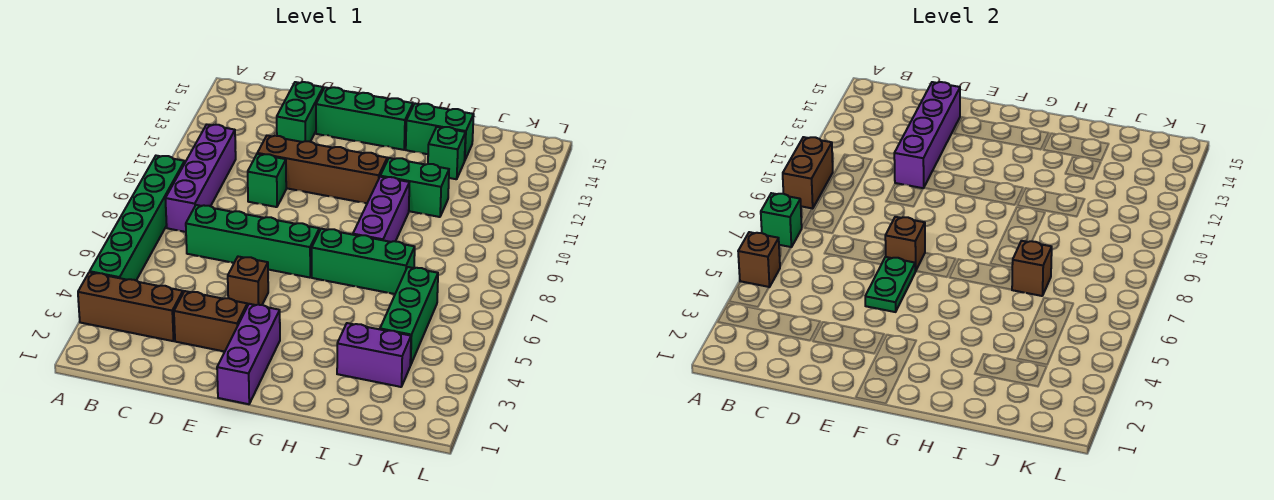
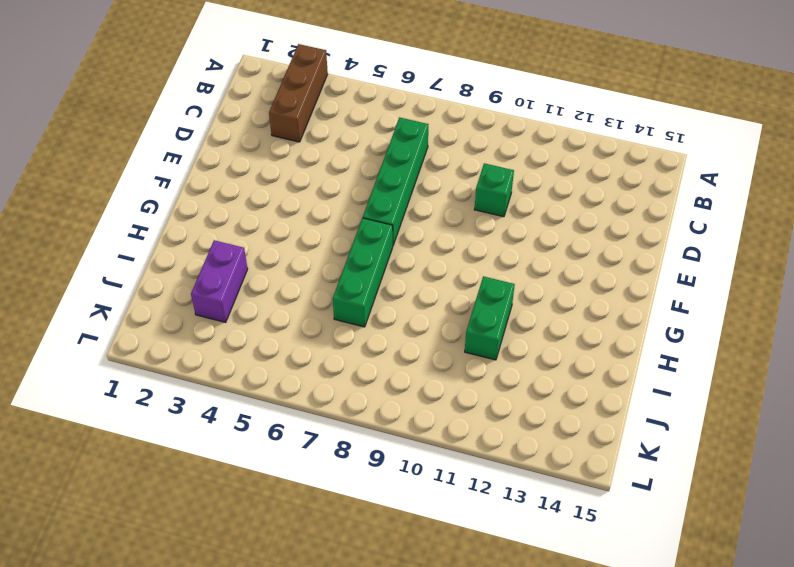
none -> green brick A4:A9 level 1
none -> purple brick B8:B11 level 1
none -> brown brick D3:E3 level 1

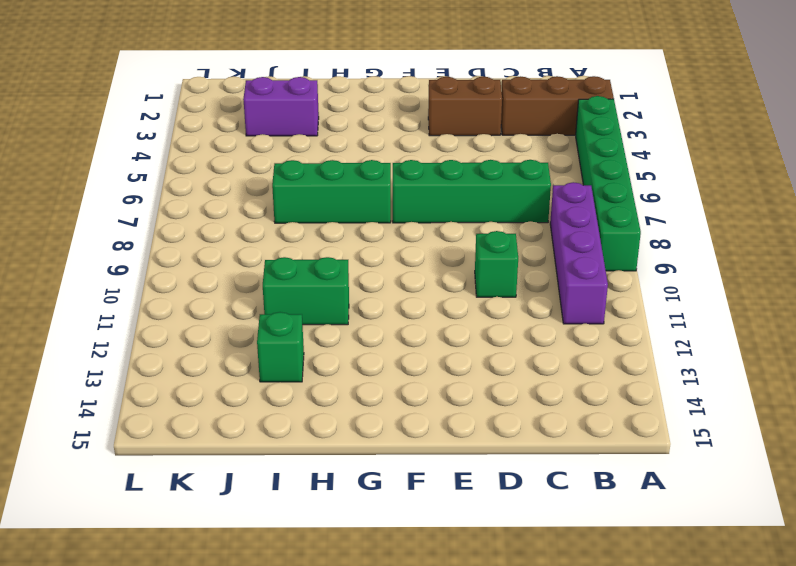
none -> brown brick D11:G11 level 1
none -> green brick D13:D14 level 1
none -> brown brick E5 level 1

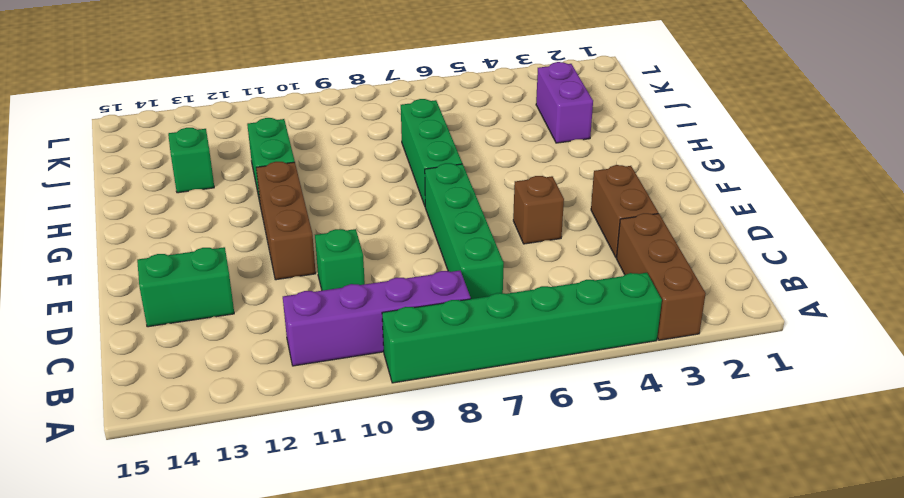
brown brick E11:G11 level 1 -> brown brick D11:G11 level 1
none -> green brick E14:G14 level 1
none -> purple brick F1:F3 level 1
none -> purple brick H8:H10 level 1

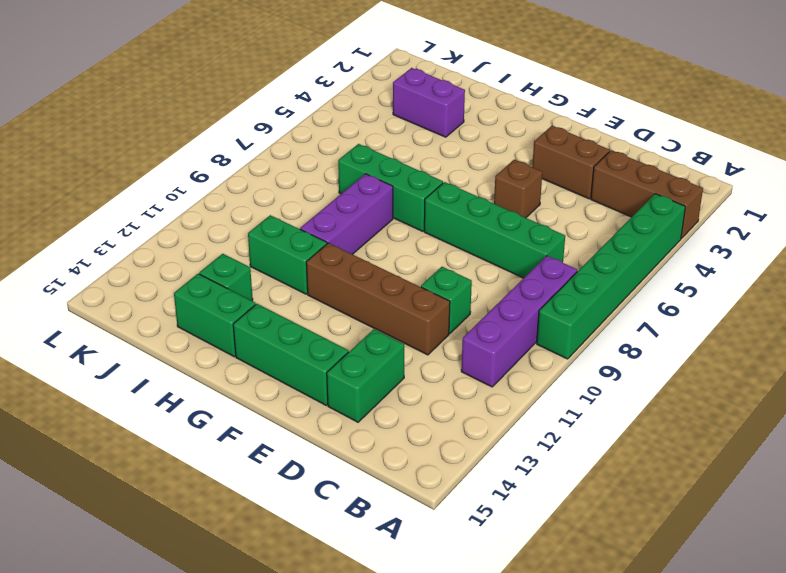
none -> purple brick F1:F3 level 1
none -> green brick J4:J6 level 1
none -> brown brick A5 level 2

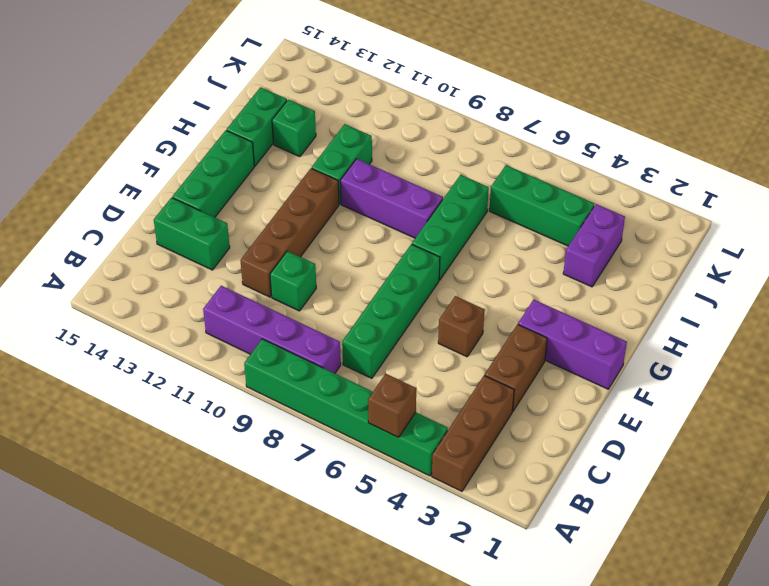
none -> green brick A7 level 2
none -> brown brick A9:A10 level 2
none -> purple brick D11:D14 level 2

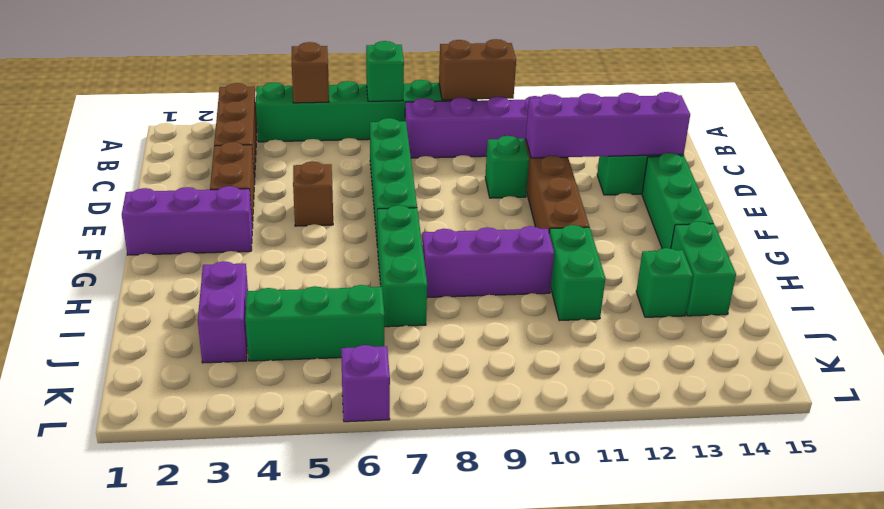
purple brick L6 level 1 -> none
none -> green plate E5:E6 level 2
none -> brown brick E7 level 2
none -> brown brick I7 level 2

